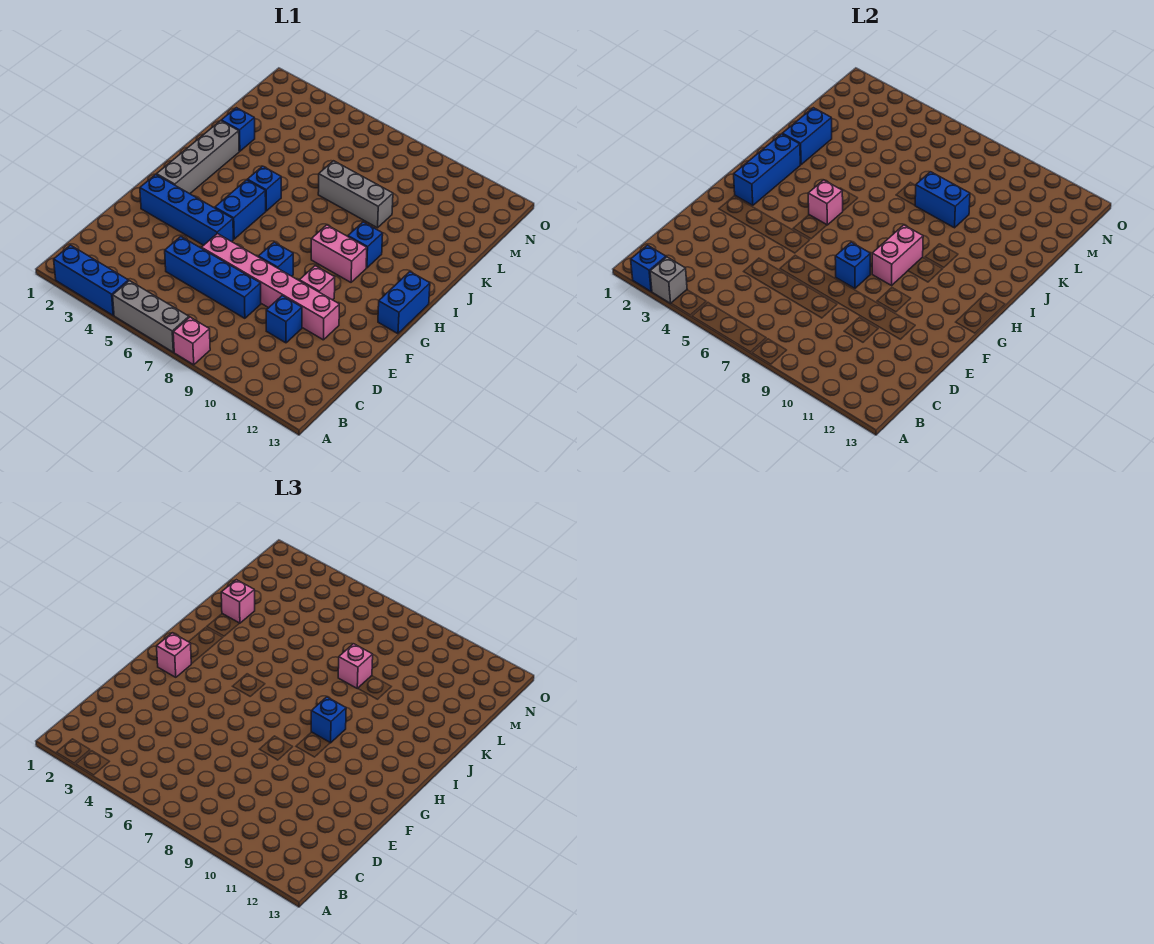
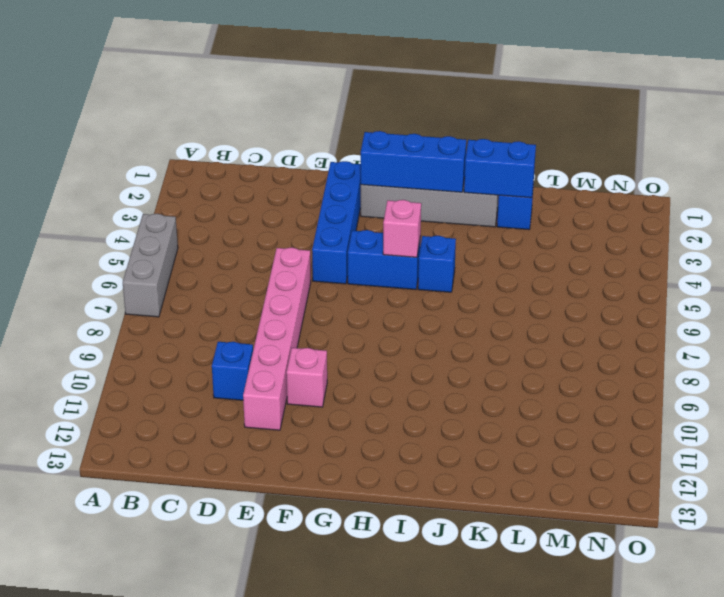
none -> blue brick A2:A4 level 1
none -> pink brick A8 level 1
none -> blue brick D5:D8 level 1

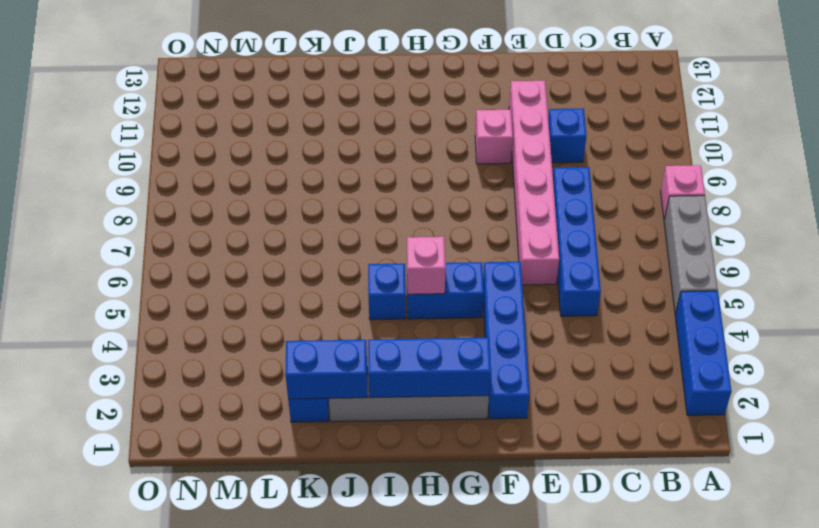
none -> blue brick F8 level 1
none -> blue brick G13:H13 level 1
none -> pink brick H9:H10 level 1

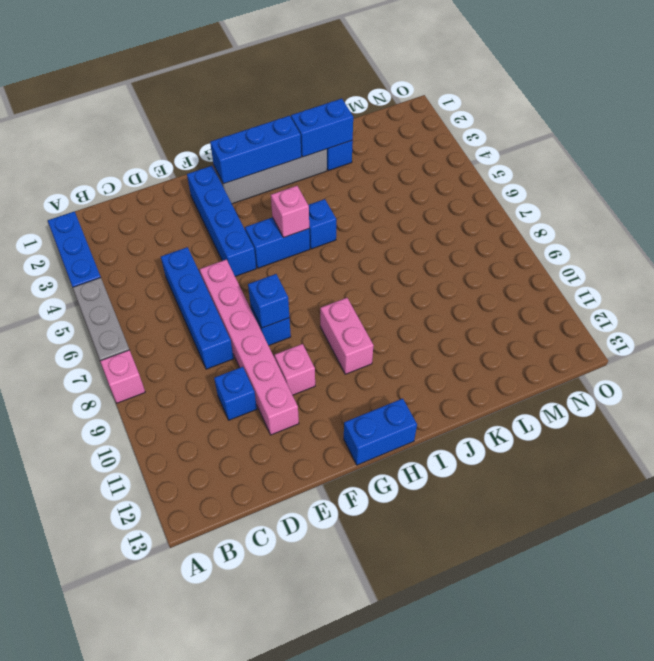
none -> blue brick I10 level 1
none -> grey brick K7:K9 level 1
none -> blue brick A2 level 2

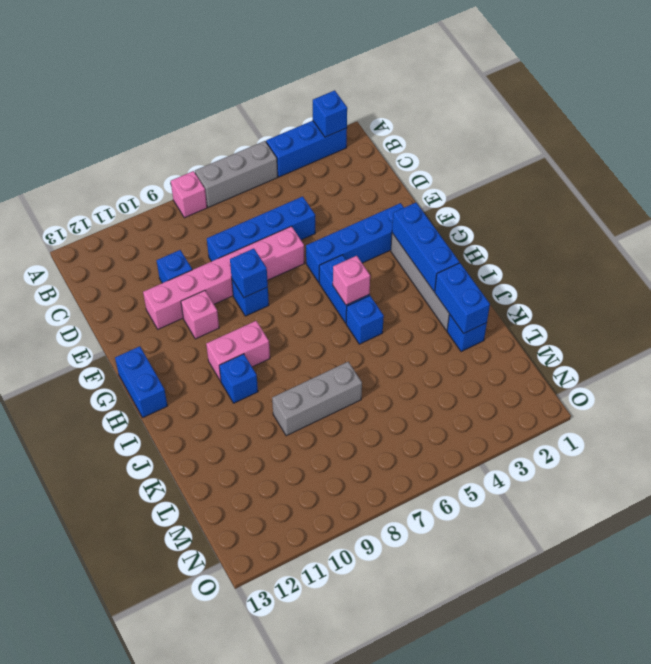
none -> grey brick A3 level 2
none -> pink brick G9:H9 level 2
none -> blue brick K8:K9 level 2

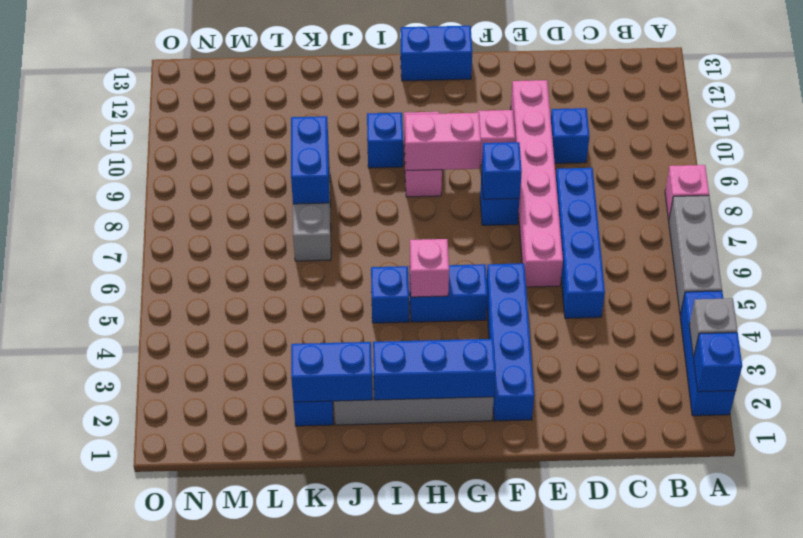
none -> pink brick G2 level 3
none -> blue brick H9 level 3
none -> pink brick K2 level 3

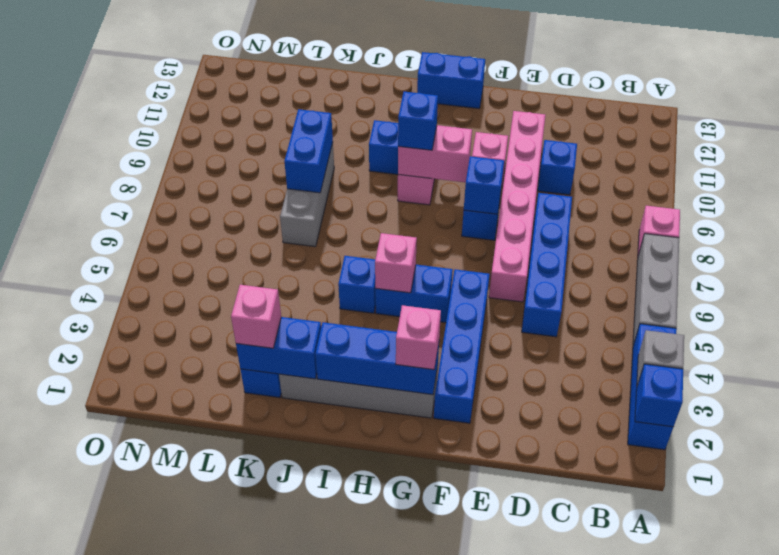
none -> pink brick K8 level 3

